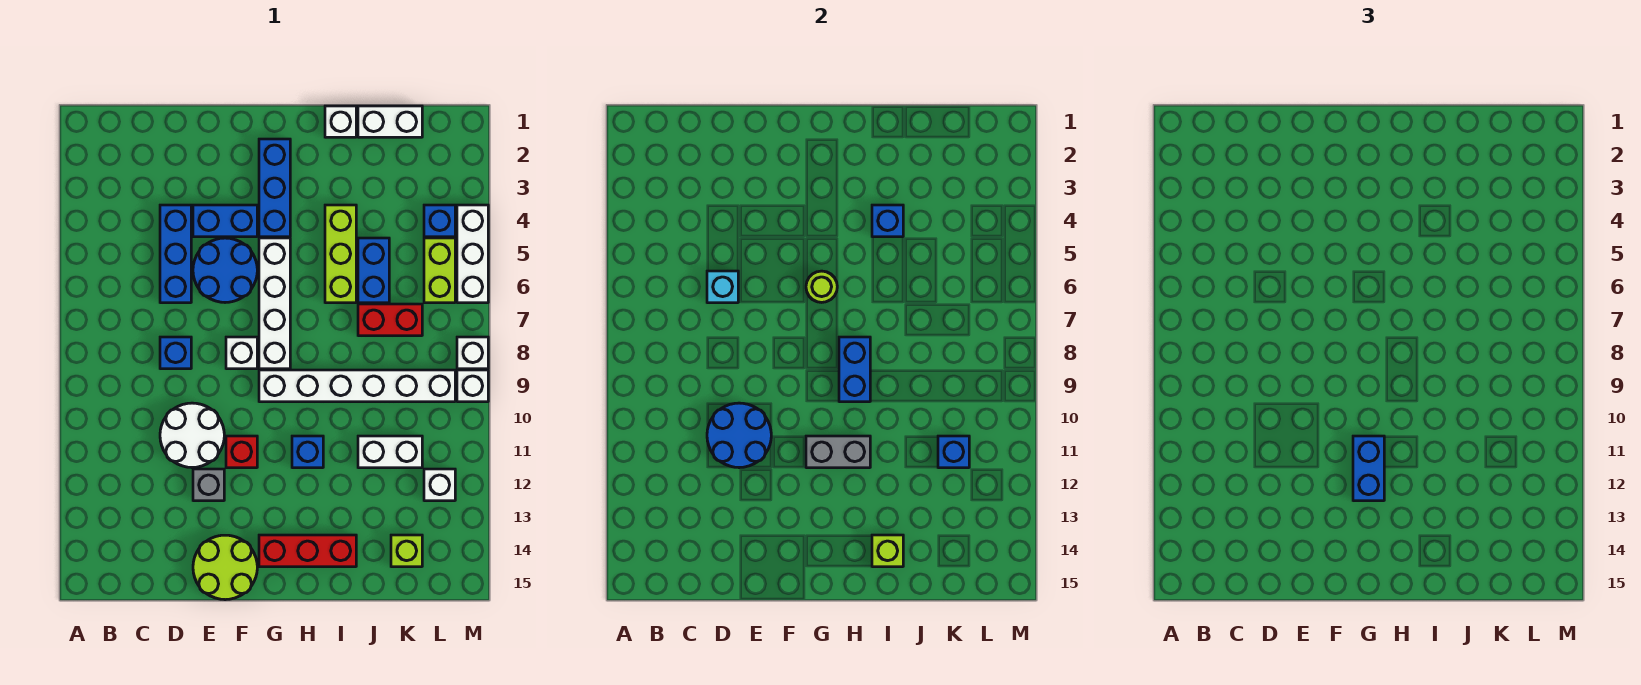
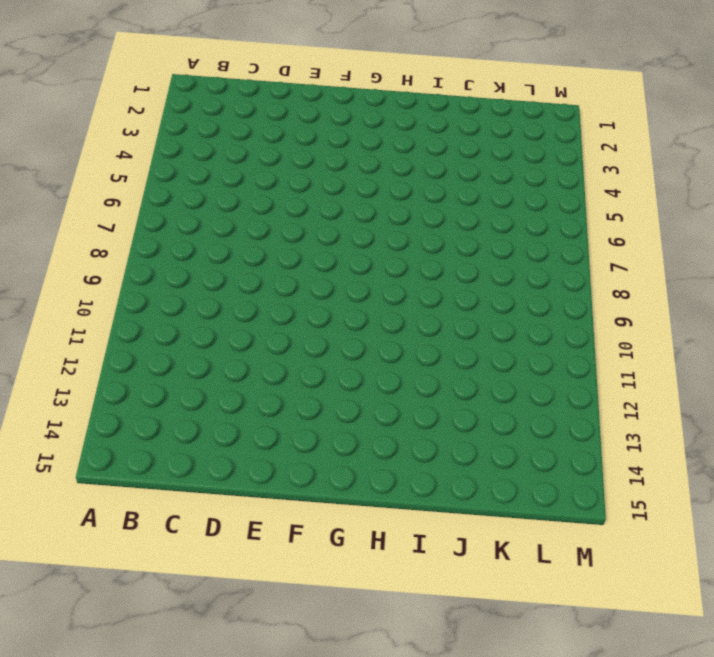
none -> blue brick D4:D6 level 1
none -> blue brick D8 level 1
none -> white round brick D10:E11 level 1
none -> blue brick E4:F4 level 1

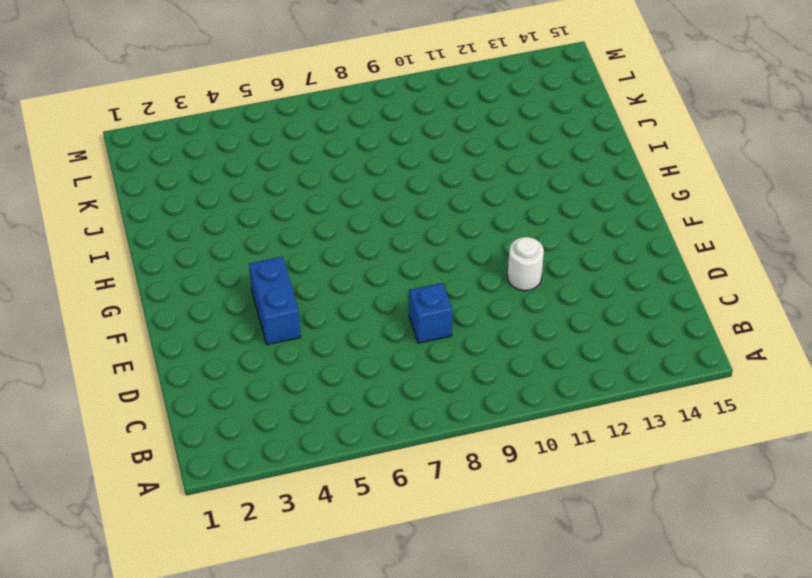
white round brick E11 level 1 -> white round brick D10:E11 level 1
none -> blue brick D4:D6 level 1
none -> blue round brick E5:F6 level 1
none -> grey brick E12 level 1
none -> lime round brick E14:F15 level 1

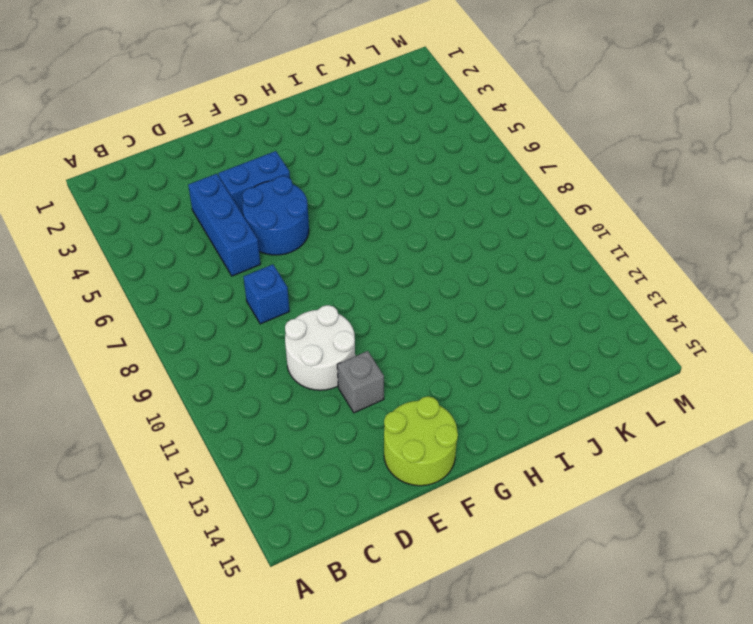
none -> white brick F8 level 1
none -> red brick F11 level 1
none -> blue brick G2:G4 level 1
none -> white brick G5:G8 level 1

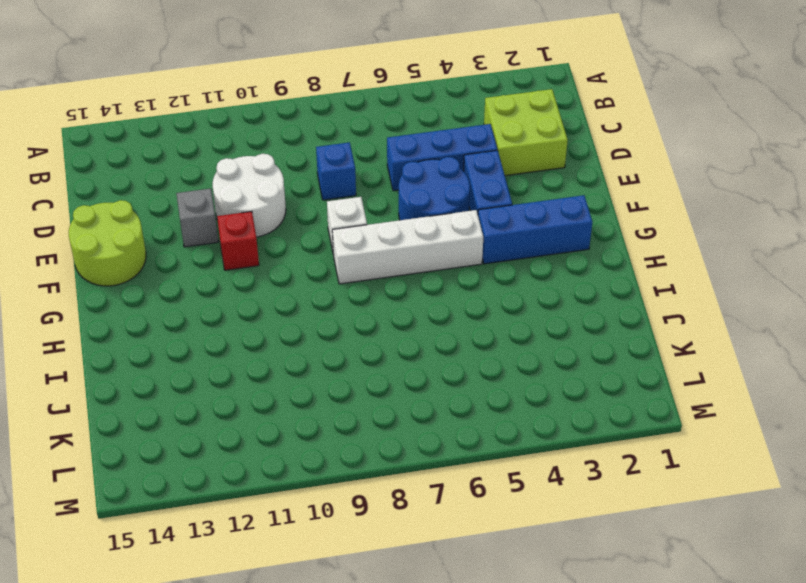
lime brick C2:D3 level 1 -> none
none -> white brick G9:L9 level 1
none -> red brick G14:I14 level 1
none -> blue brick H11 level 1
none -> white brick I1 level 1

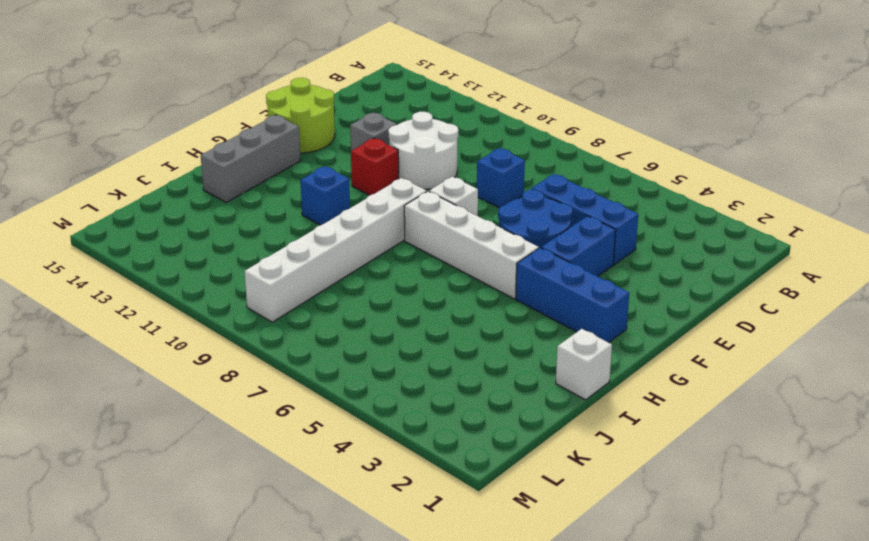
grey brick G14:I14 level 1 -> red brick G14:I14 level 1
none -> lime brick I4:I6 level 1
none -> white brick J1:K1 level 1
none -> blue brick J5:J6 level 1
none -> red brick J7:K7 level 1

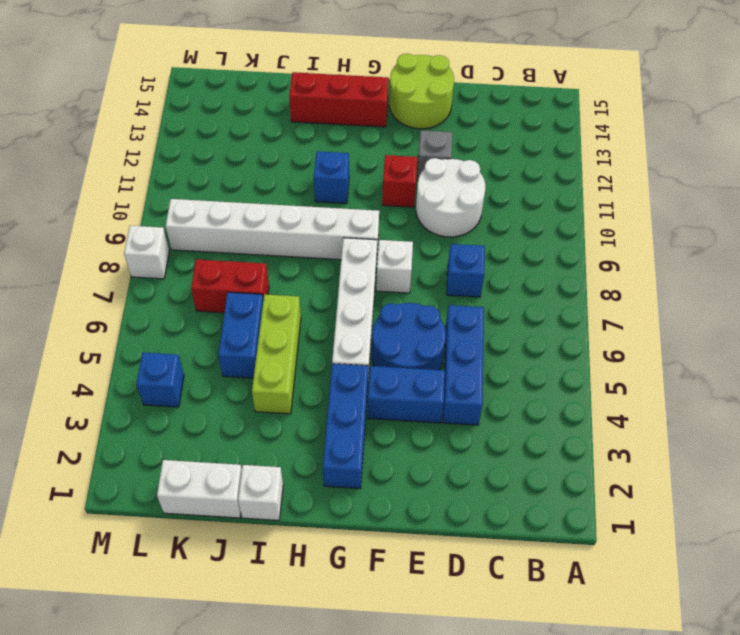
none -> white brick J11:K11 level 1
none -> lime brick K14 level 1
none -> lime brick L5:L6 level 1
none -> white brick L12 level 1

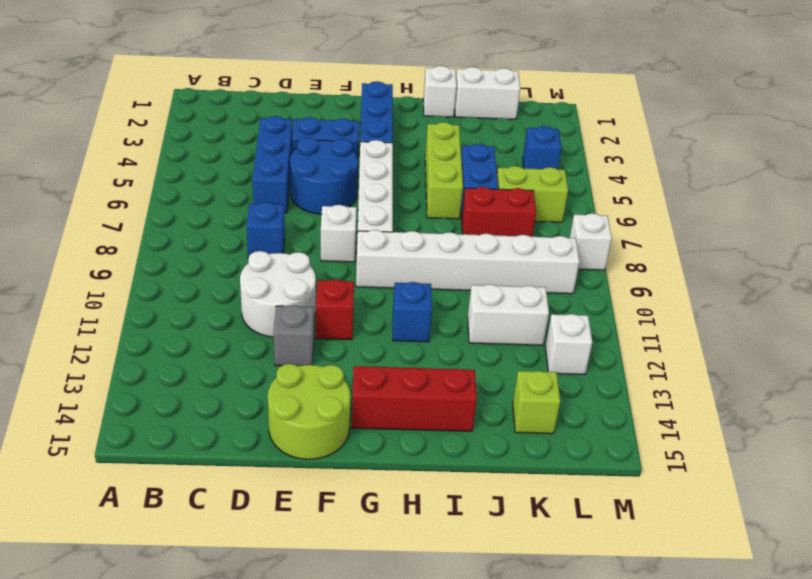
lime brick K6:L6 level 1 -> lime brick L5:L6 level 1
none -> white brick M4:M6 level 1
none -> white brick M9 level 1
none -> cyan brick D6 level 2
none -> blue round brick D10:E11 level 2

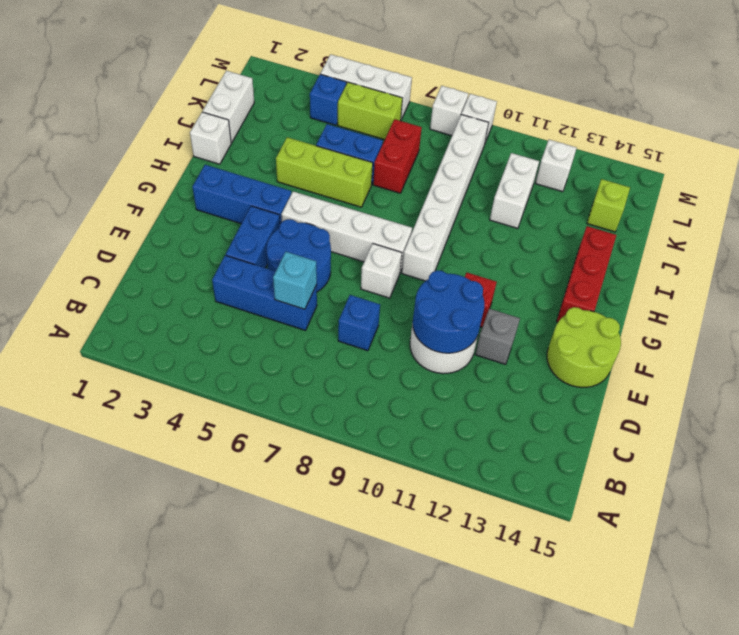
none -> blue brick H11 level 1
none -> lime round brick G6 level 2
none -> grey brick G11:H11 level 2
none -> blue brick H8:H9 level 2

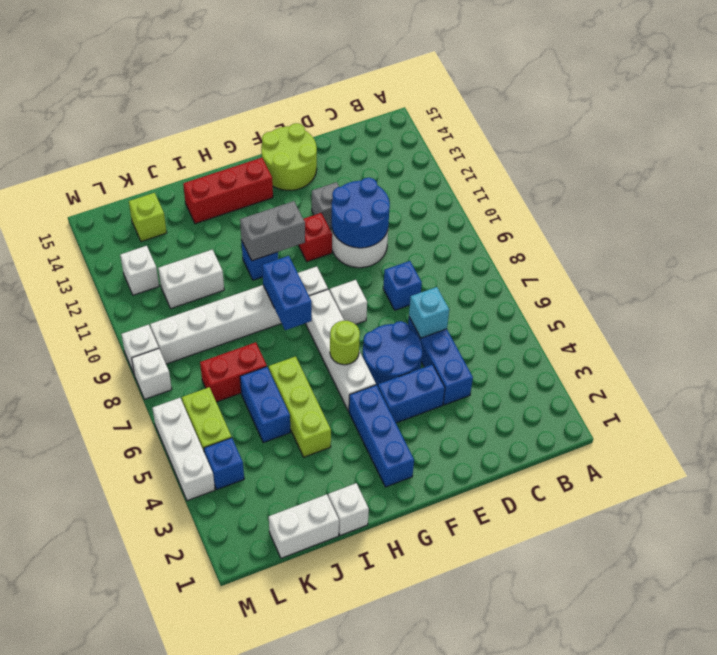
none -> blue brick I4 level 2
none -> lime brick I14 level 2
none -> blue brick K11 level 2
none -> blue brick G11:G12 level 3

